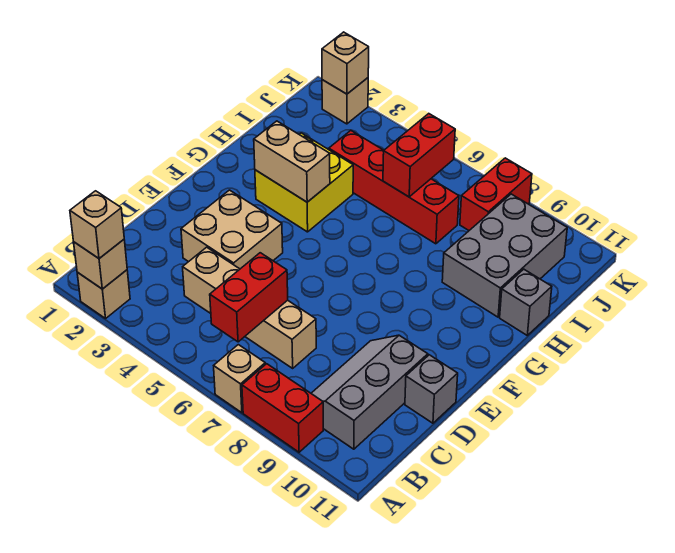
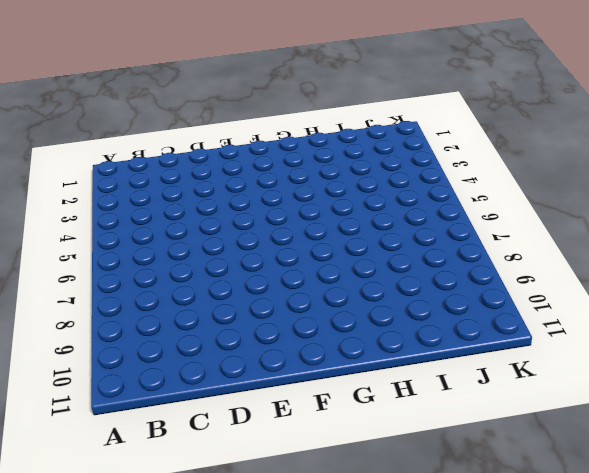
none -> tan brick A2 level 1
none -> tan brick A7 level 1
none -> red brick A8:A9 level 1

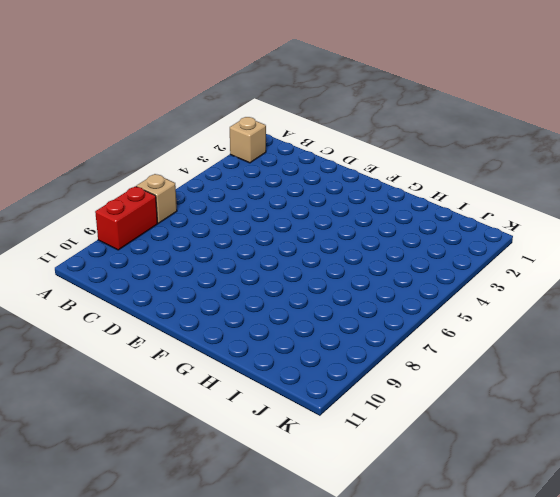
none -> grey slope B9:D10 level 1 top 10
none -> tan brick C4:C7 level 1
none -> tan brick D3:E4 level 1

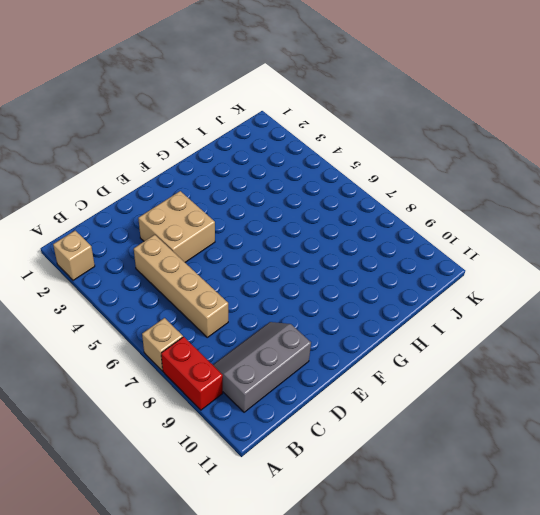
none -> grey brick D11 level 1
none -> yellow brick G3:H4 level 1
none -> grey brick H9:J10 level 1

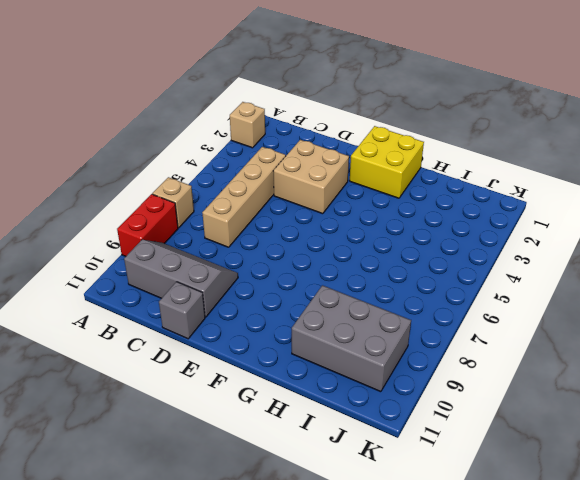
yellow brick F1:G2 level 1 -> yellow brick G3:H4 level 1
none -> grey brick H11 level 1
none -> red brick I4:I7 level 1
none -> red brick J8:K8 level 1

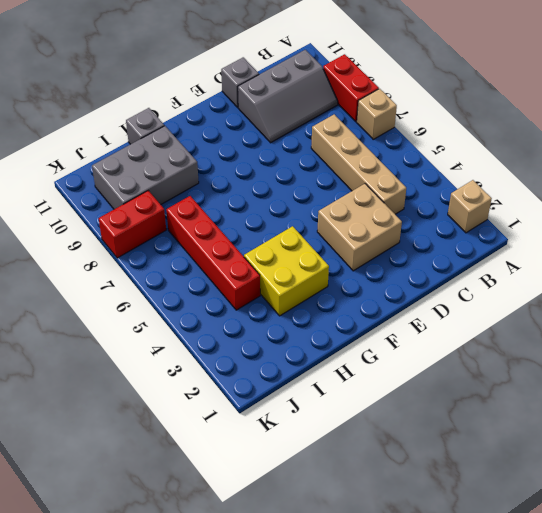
none -> tan brick K2 level 1
none -> tan brick A2 level 2
none -> red brick B6:C6 level 2

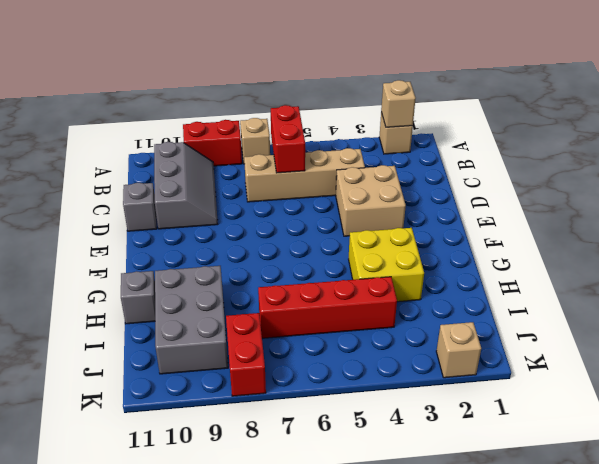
none -> tan brick G3:G4 level 2
none -> red brick I6:J6 level 2
none -> tan brick K2 level 2

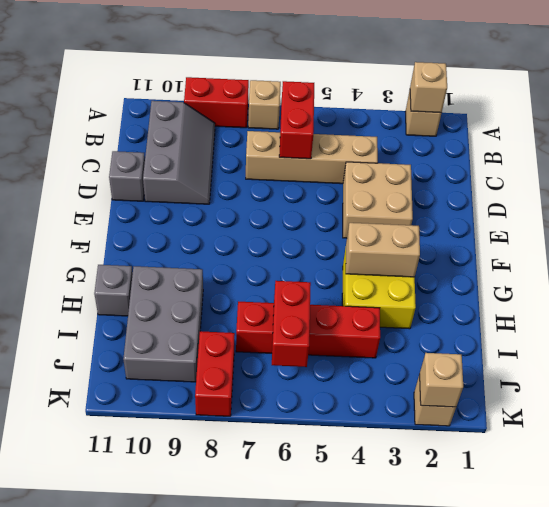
none -> tan brick A2 level 3

